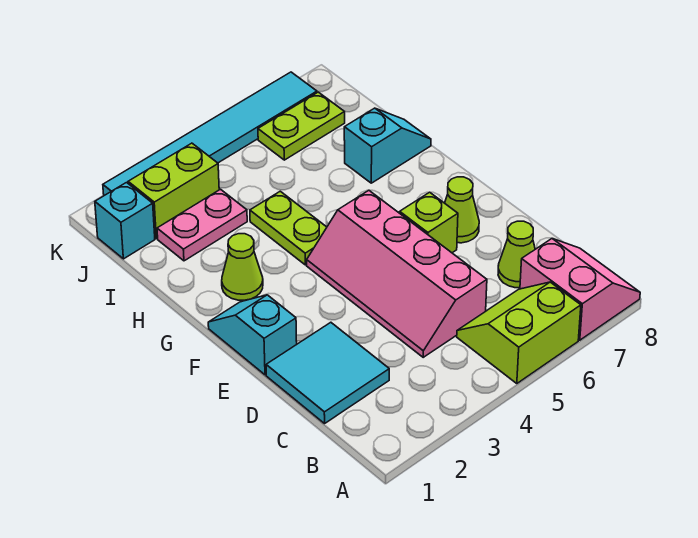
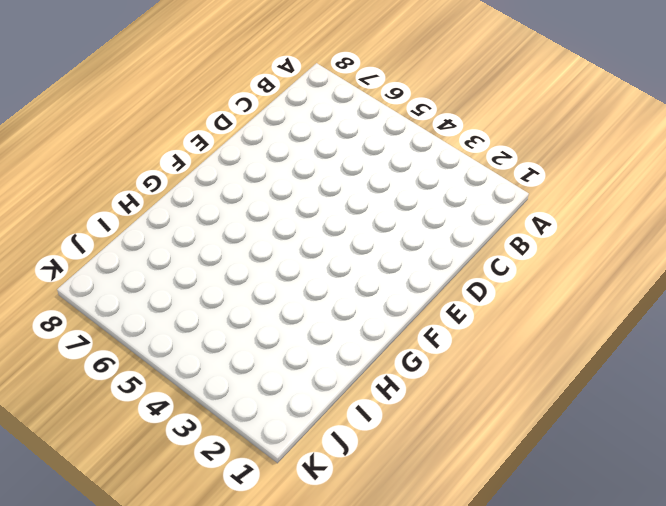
none -> lime slope A5:B6 level 1 top A
none -> pink slope A7:B8 level 1 top 7
none -> cyan tile C1:D2 level 1

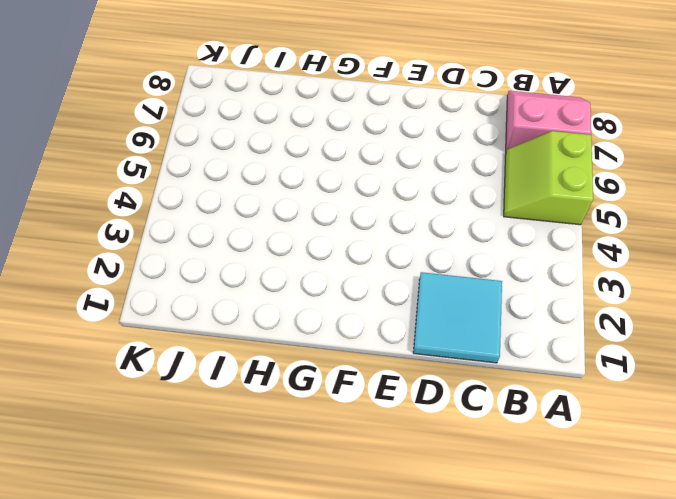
none -> pink slope C4:F5 level 1 top 5
none -> lime cone C7 level 1
none -> cyan slope E1:F1 level 1 top E

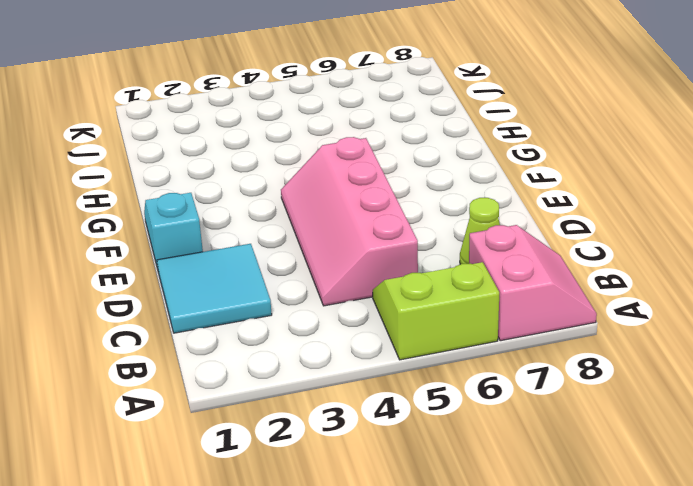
none -> lime brick E6 level 1
none -> lime cone E7 level 1
none -> lime cone G2 level 1

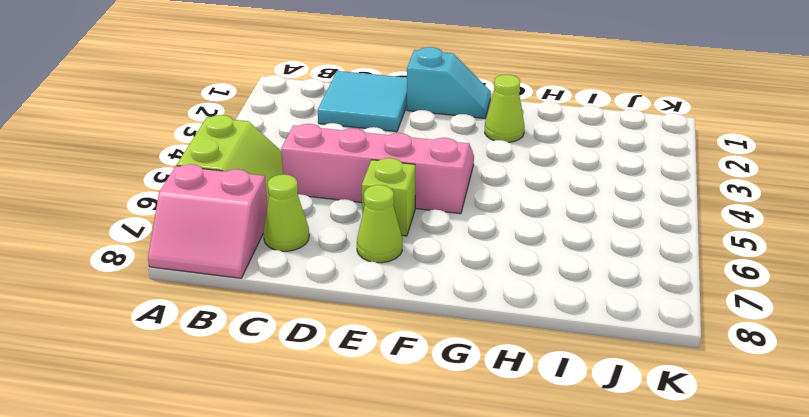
none -> lime plate G4:H4 level 1
none -> cyan slope H7:H8 level 1 top 7
none -> pink plate I2:I3 level 1

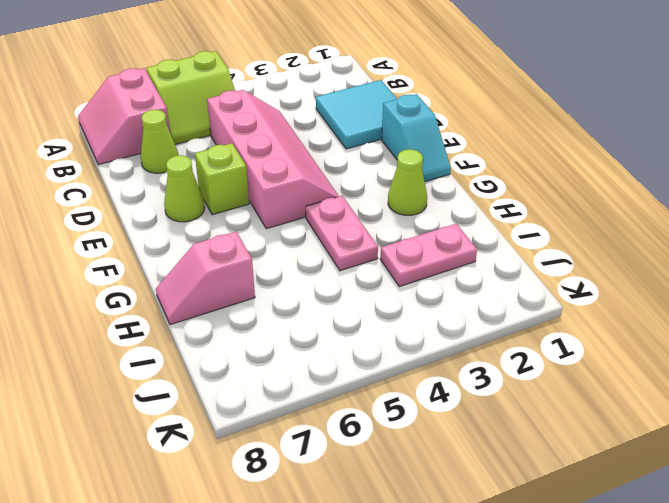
pink plate G4:H4 level 1 -> lime plate G4:H4 level 1
pink slope H7:H8 level 1 top 7 -> cyan slope H7:H8 level 1 top 7
none -> cyan brick J1 level 1
none -> lime brick J2:J3 level 1
none -> lime plate J6:J7 level 1

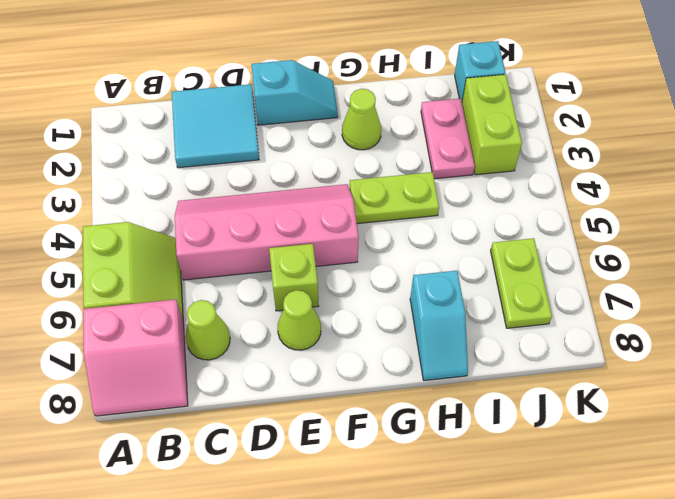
none -> cyan tile K2:K7 level 1

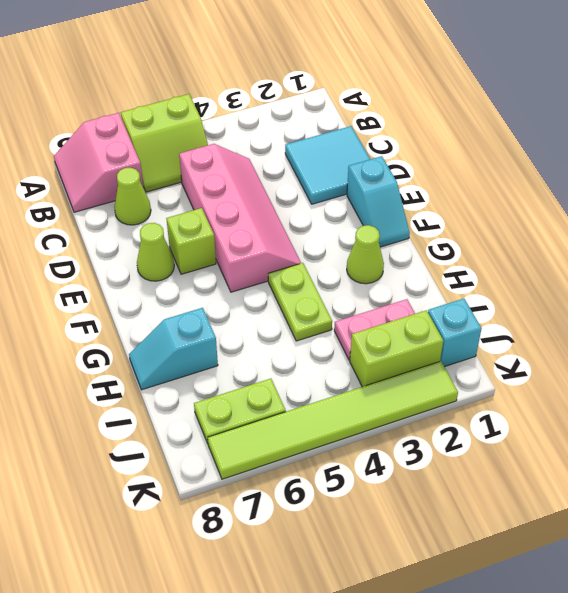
lime tile K2:K7 level 1 -> cyan tile K2:K7 level 1

